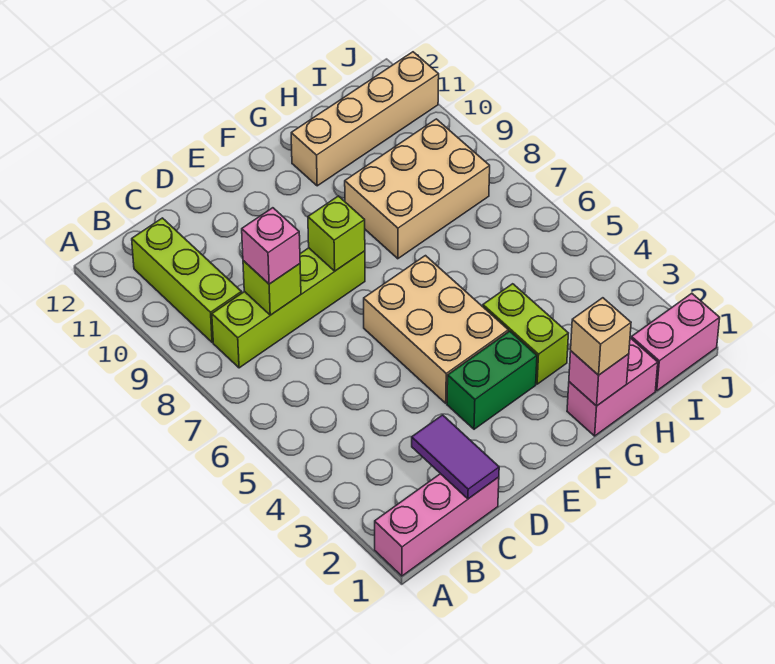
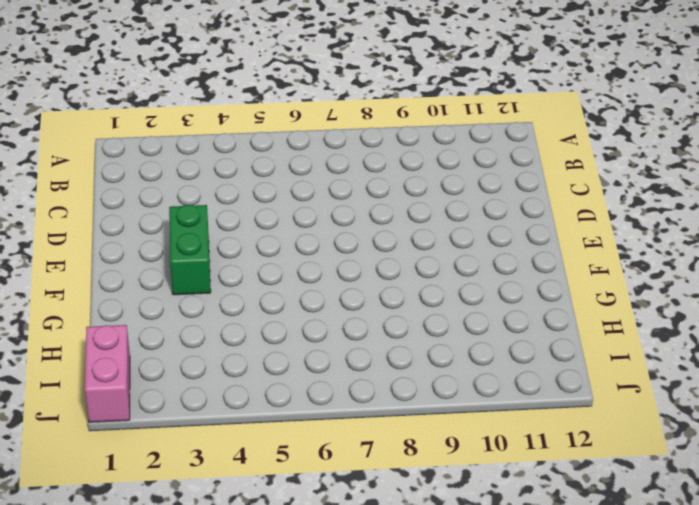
none -> pink brick A1:C1 level 1
none -> lime brick B8:E8 level 1
none -> lime brick B9:B11 level 1

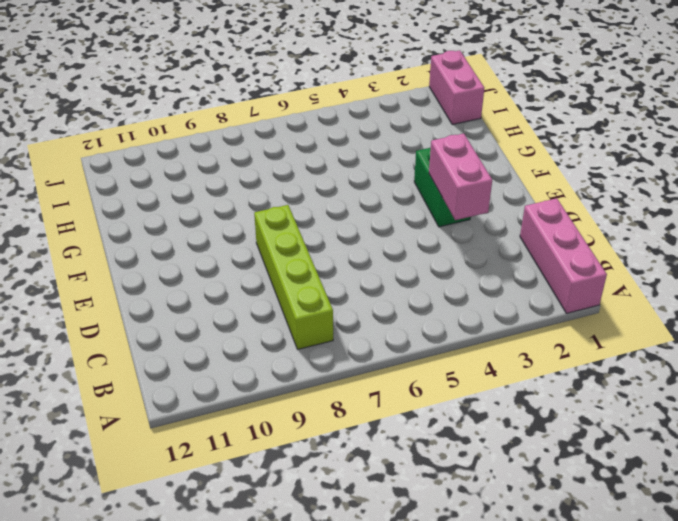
pink brick D3:E3 level 2 -> pink brick G1:H1 level 1
none -> lime brick B9:B11 level 1
none -> tan brick E4:F6 level 1
none -> lime brick G3:G4 level 1

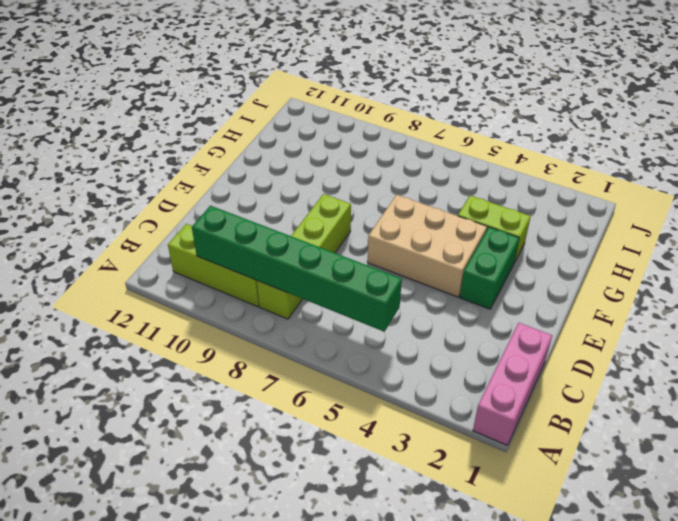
green brick B5:B10 level 2 -> none
none -> pink brick G1:H1 level 1
none -> tan brick G8:I9 level 1
none -> tan brick G11:J11 level 1

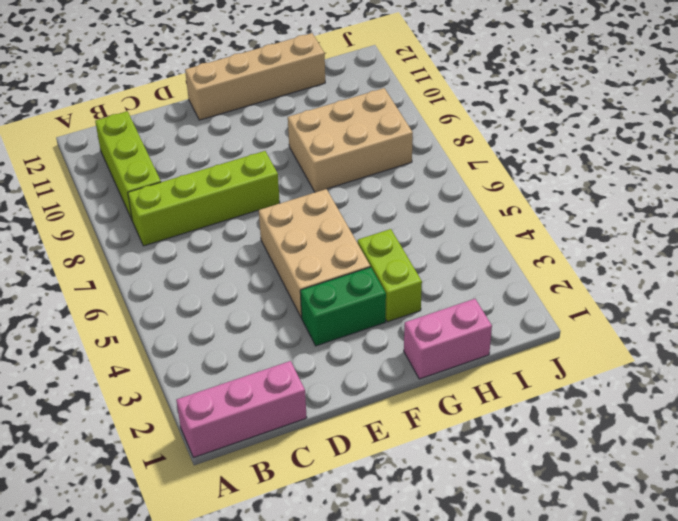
tan brick E12:H12 level 1 -> tan brick G11:J11 level 1
none -> pink brick I1:J1 level 1
none -> purple tile C1:C2 level 2
none -> lime brick C8 level 2

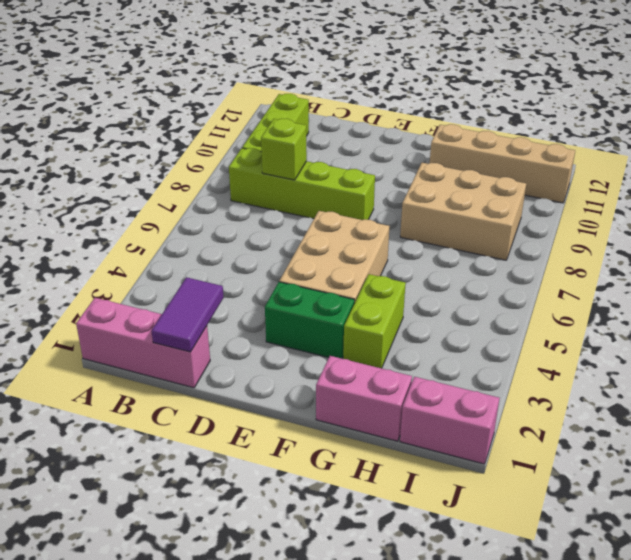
none -> lime brick E8 level 2
none -> pink brick G1 level 2
none -> pink brick C8 level 3

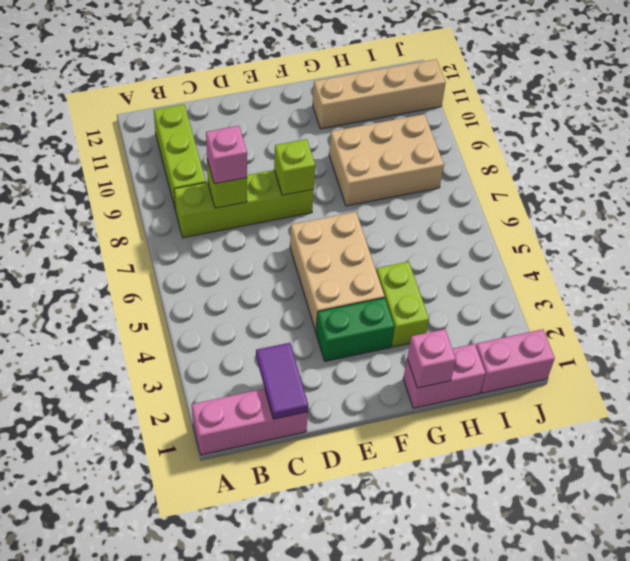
none -> tan brick G1 level 3

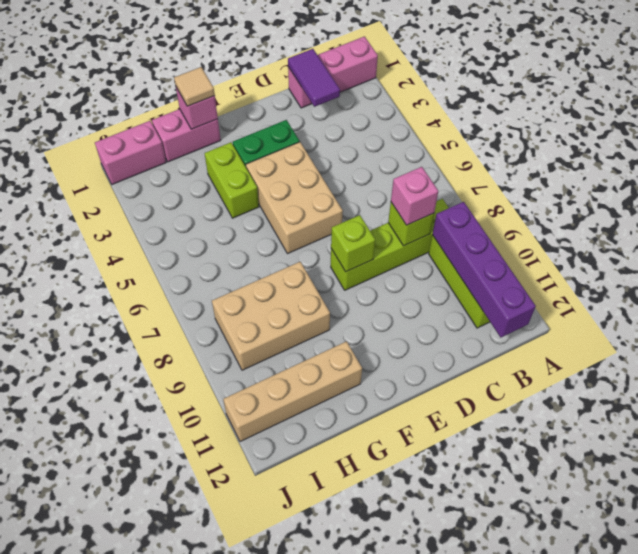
purple brick B9:B12 level 2 -> none
tan tile G1 level 3 -> tan brick G1 level 3

